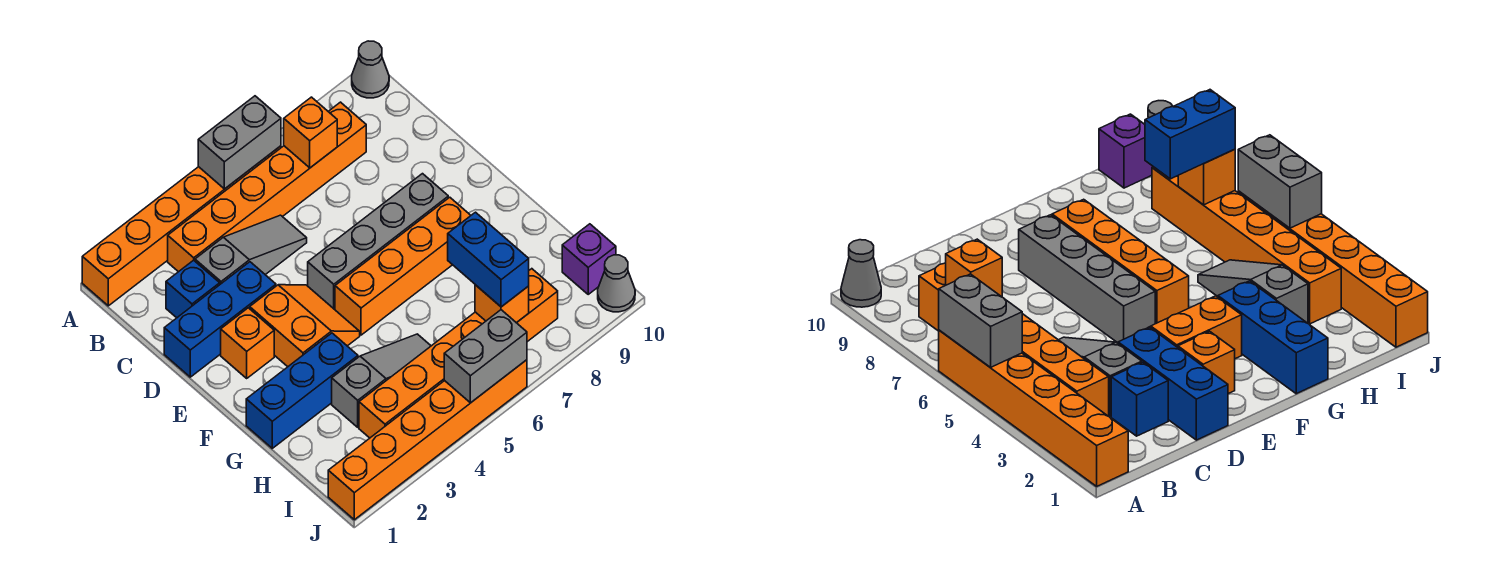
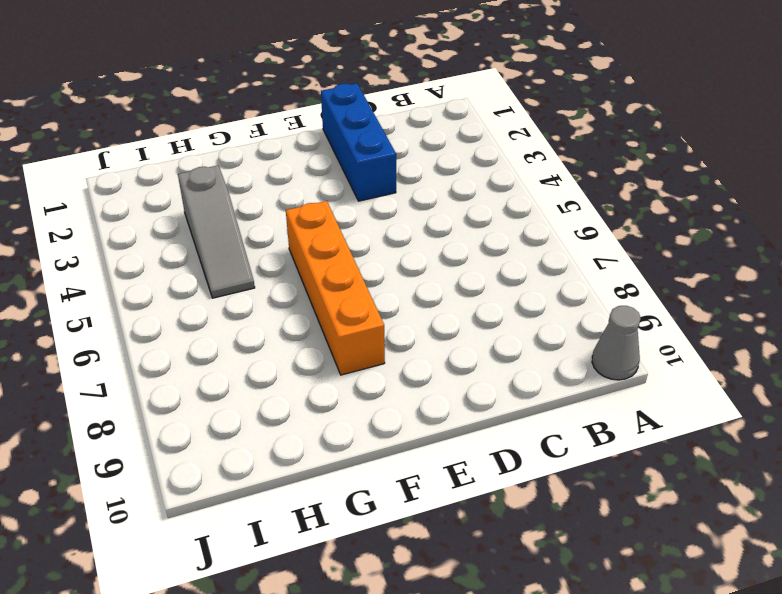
none -> orange brick A1:A6 level 1
none -> orange brick B3:B8 level 1
none -> blue brick C2 level 1

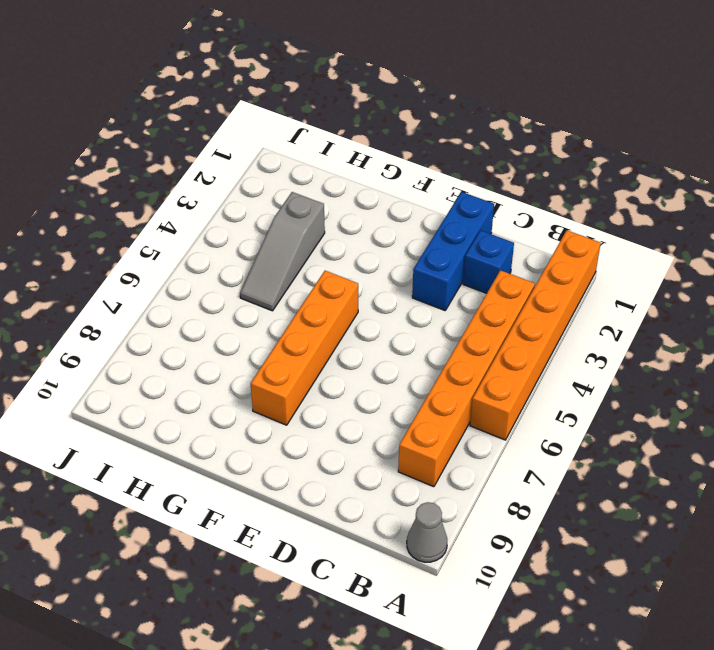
none -> grey slope C3:C5 level 1 top 3
none -> orange brick E2 level 1
none -> orange slope E3:F4 level 1 top 3

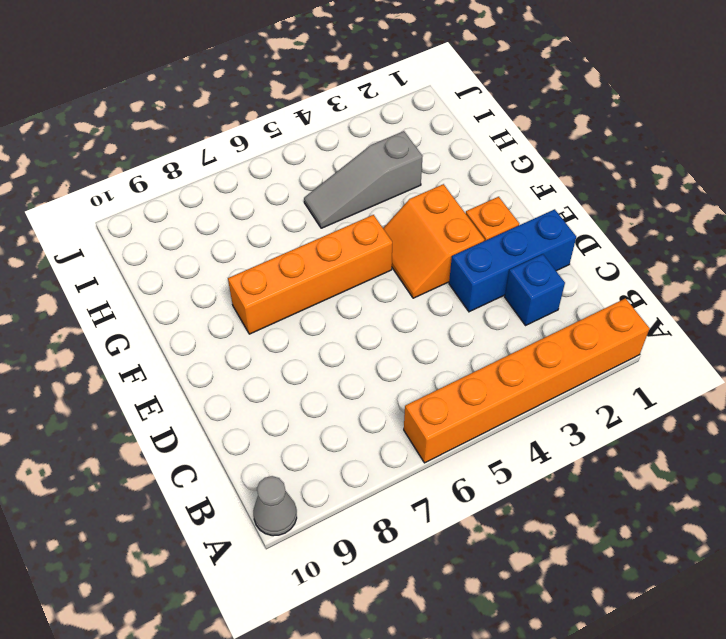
none -> orange brick B3:B8 level 1
none -> grey slope C3:C5 level 1 top 3
none -> grey brick E5:E8 level 1

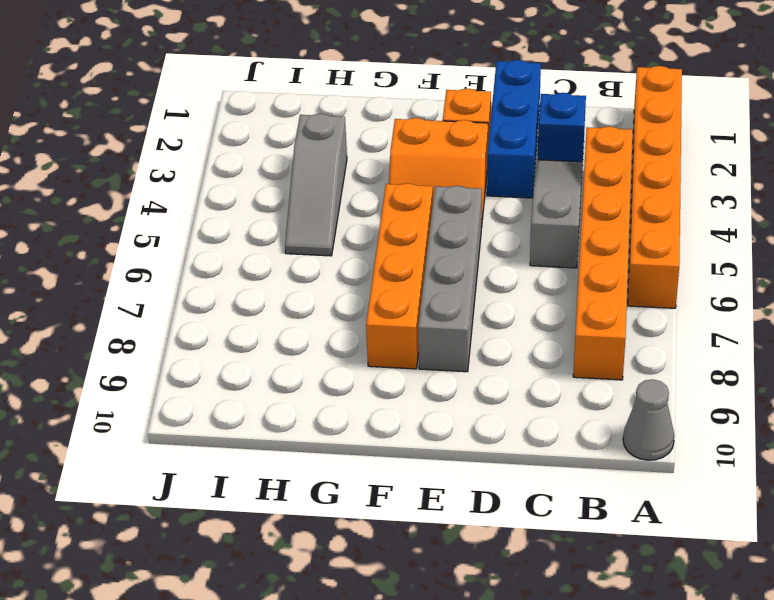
grey slope C3:C5 level 1 top 5 -> grey slope C3:C5 level 1 top 3
none -> blue brick G1:G3 level 1
none -> orange brick I3:I8 level 1
none -> purple brick I10 level 1

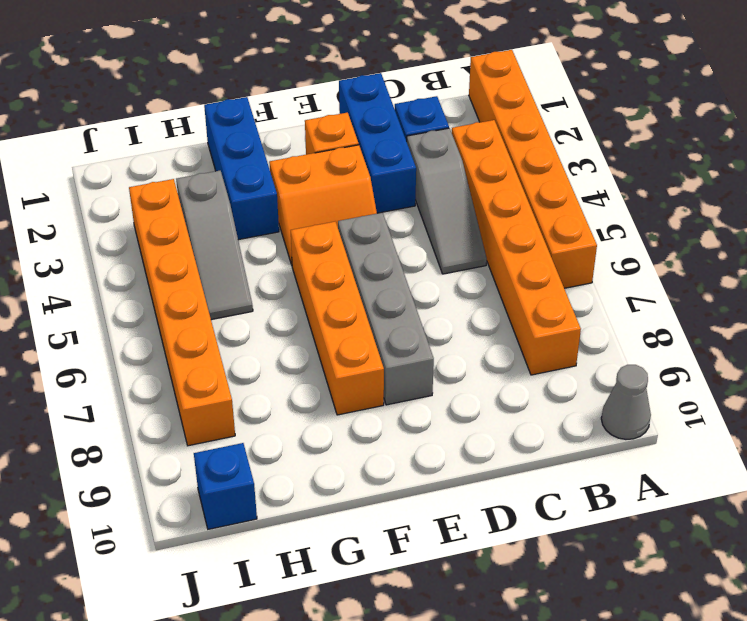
blue brick I10 level 1 -> purple brick I10 level 1
none -> orange brick J1:J6 level 1
none -> grey cone J10 level 1
none -> grey brick A5:A6 level 2

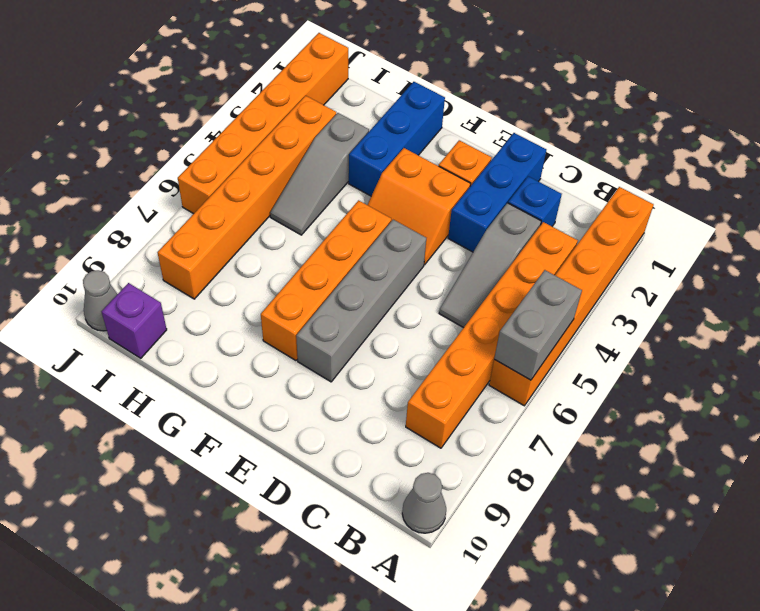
none -> orange brick B7 level 2
none -> orange brick I7 level 2
none -> grey brick J5:J6 level 2

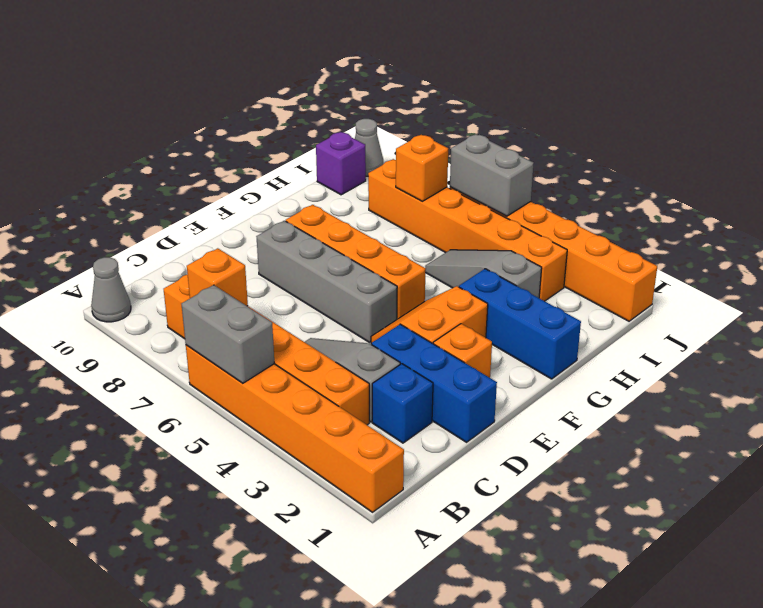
none -> blue brick H7:I7 level 3

